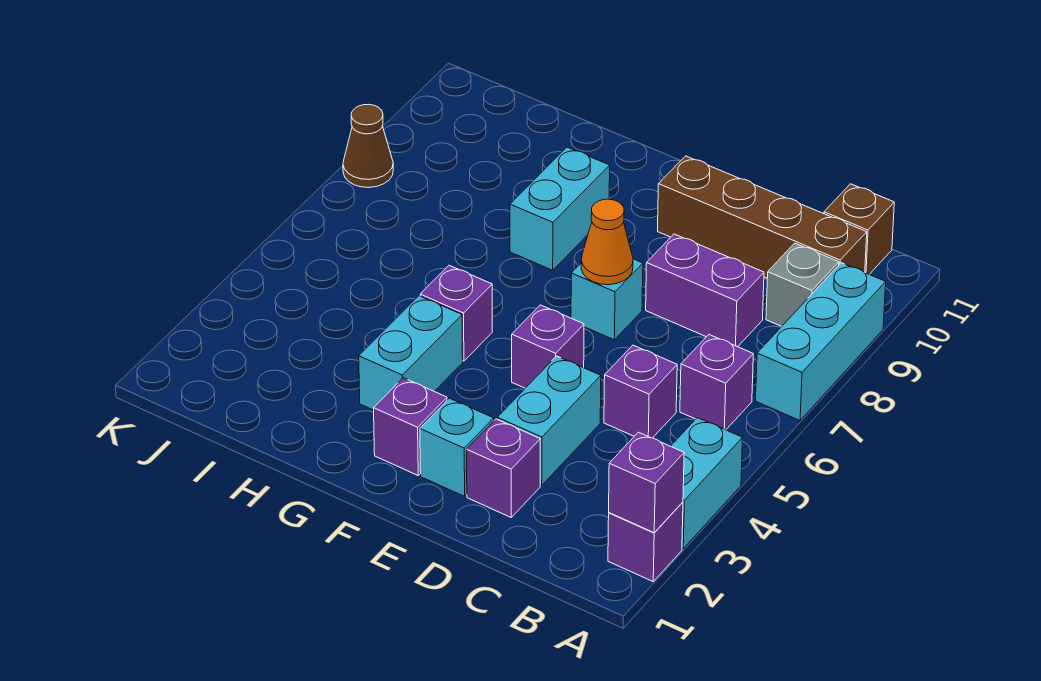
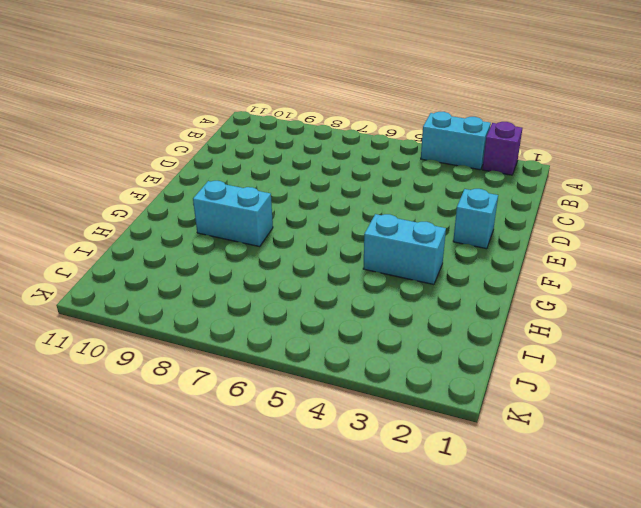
none -> cyan brick A7:A9 level 1
none -> purple brick B6 level 1
none -> grey brick B9 level 1

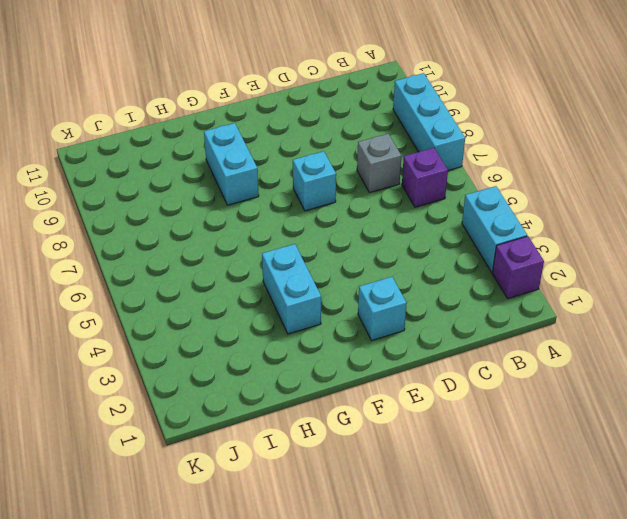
grey brick C7 level 1 -> grey brick B9 level 1
none -> brown brick B10:E10 level 1
none -> brown brick B11 level 1
none -> purple brick C5 level 1

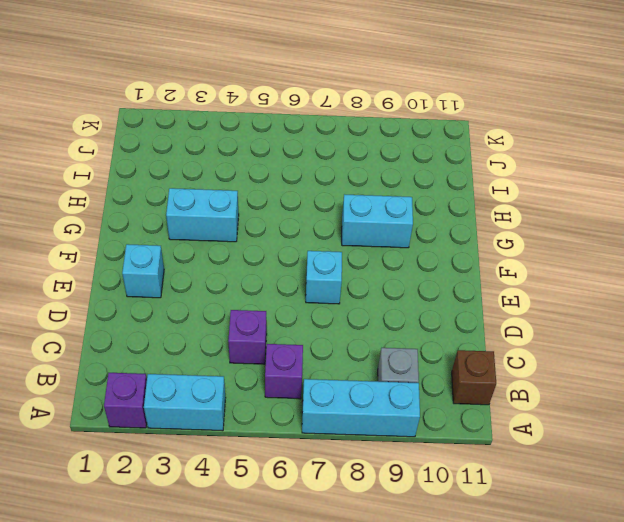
none -> brown brick B10:E10 level 1
none -> purple brick C8:D8 level 1
none -> purple brick D2 level 1

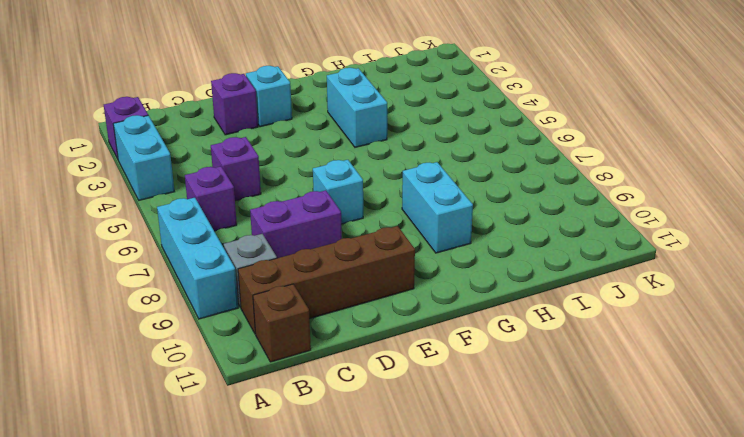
none -> cyan brick D3:D4 level 1
none -> purple brick E5 level 1
none -> purple brick F2 level 1

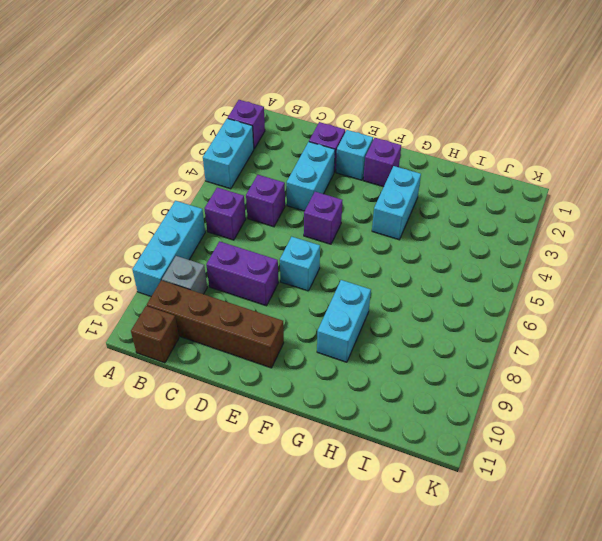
none -> purple brick G5 level 1
none -> brown cone K8 level 1
none -> purple brick A2 level 2

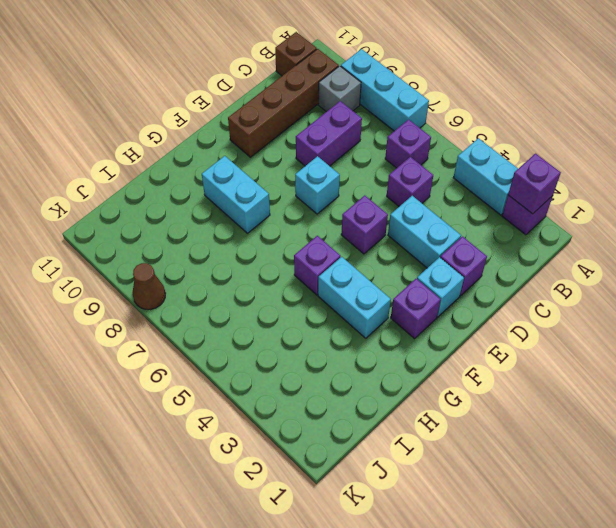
none -> orange cone E7 level 2

